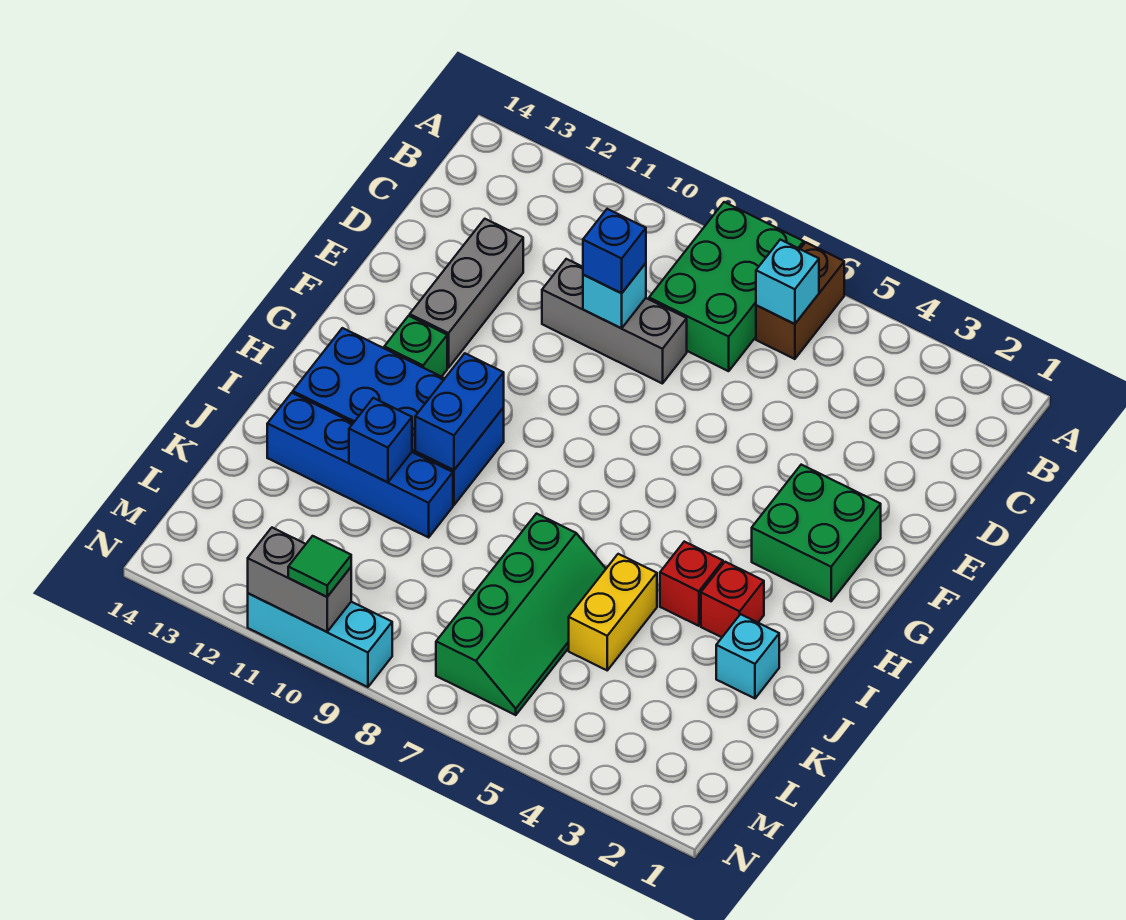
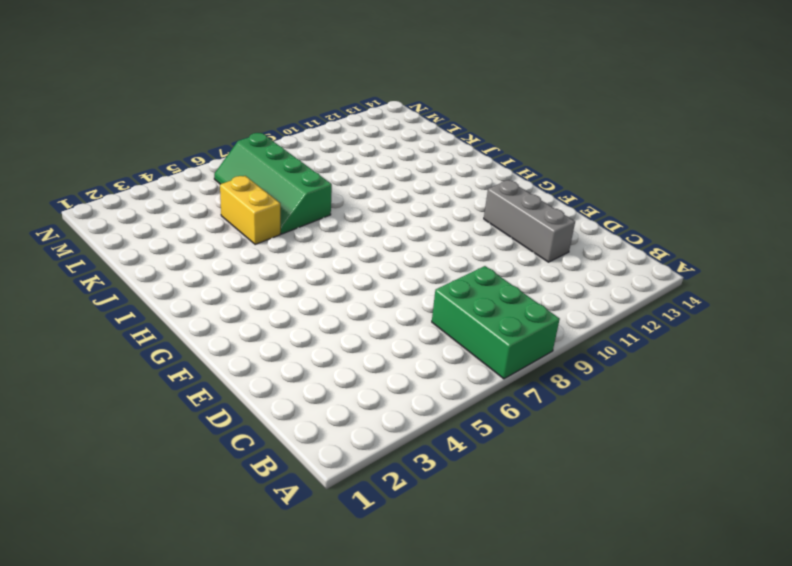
none -> brown brick A6:B6 level 1
none -> grey brick D8:D10 level 1
none -> green brick F2:G3 level 1

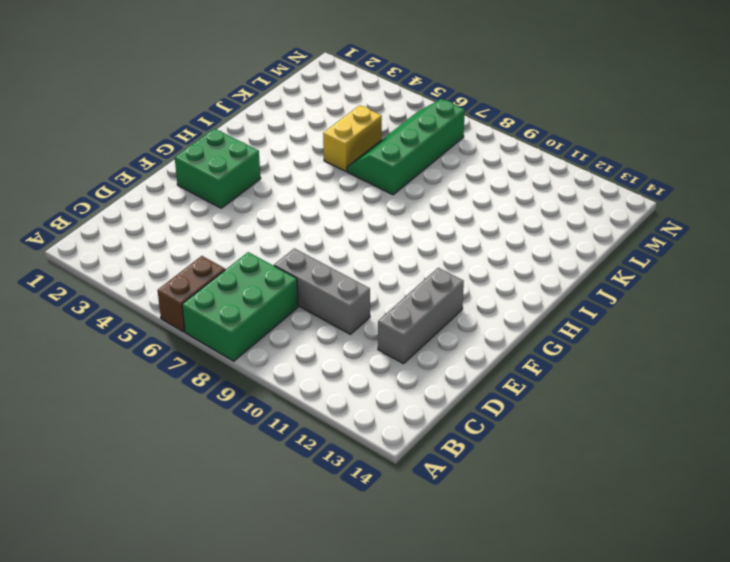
none -> green brick G12 level 1
none -> blue brick H10:I13 level 1
none -> red brick I3 level 1

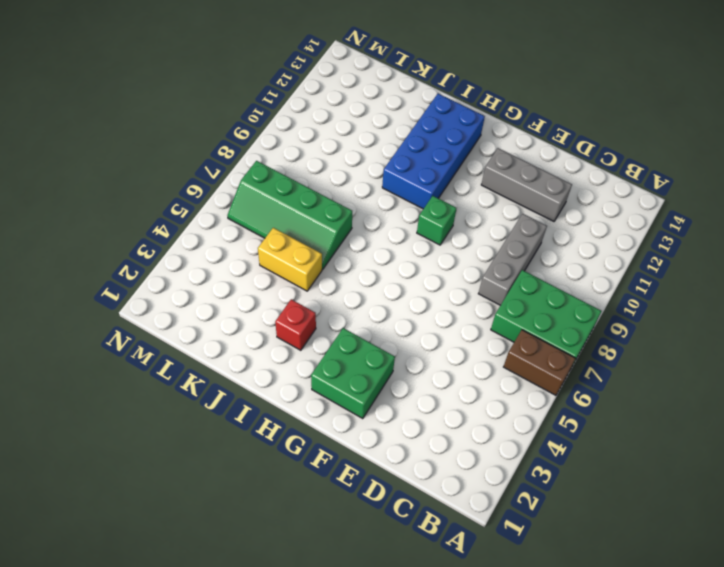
green brick G9 level 1 -> green brick G12 level 1
none -> red brick I4 level 1
none -> cyan brick J2 level 1
none -> blue brick J10:J13 level 1

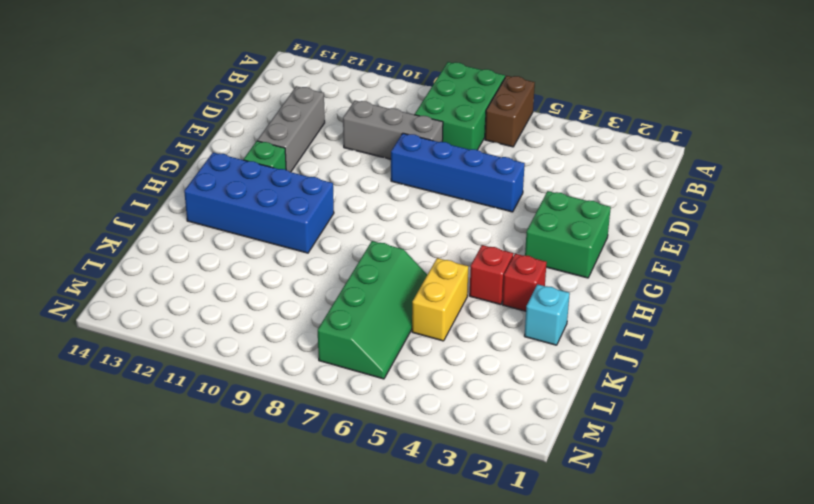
blue brick E5:E8 level 1 -> blue brick J10:J13 level 1
none -> cyan brick N9:N11 level 1
none -> cyan brick B6 level 2
none -> cyan brick D9 level 2

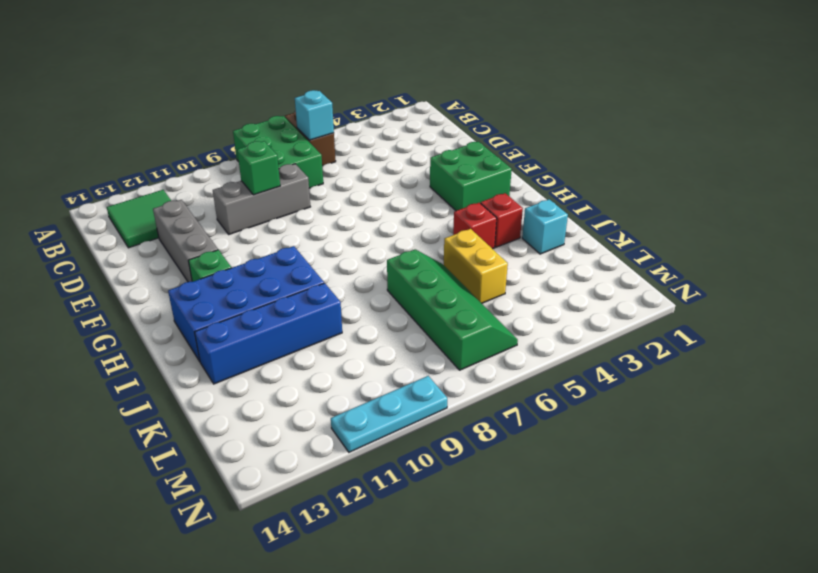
green tile B12:C13 level 1 -> none
green brick D9 level 2 -> cyan brick D9 level 2
cyan plate N9:N11 level 1 -> cyan brick N9:N11 level 1
none -> blue brick H10:I10 level 2
none -> blue brick J11 level 2
none -> grey brick N10:N11 level 2

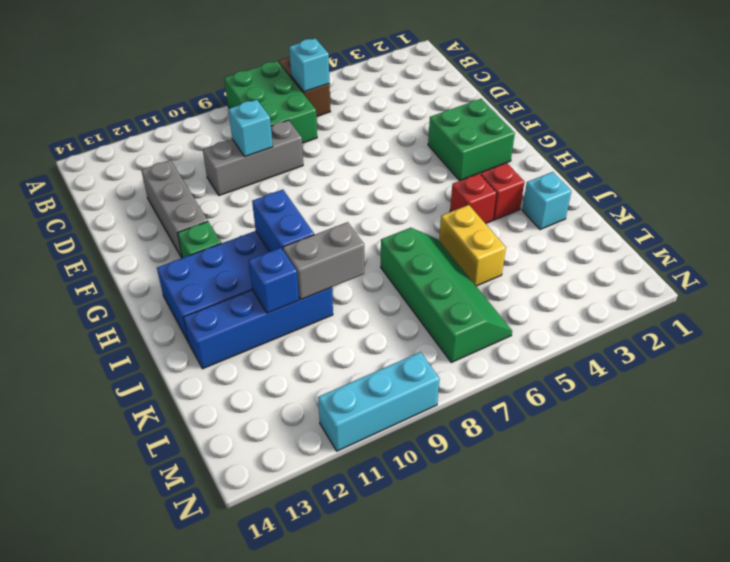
grey brick J9:J10 level 2 -> grey brick N10:N11 level 2
none -> blue brick D9 level 3
none -> green tile N10 level 3

